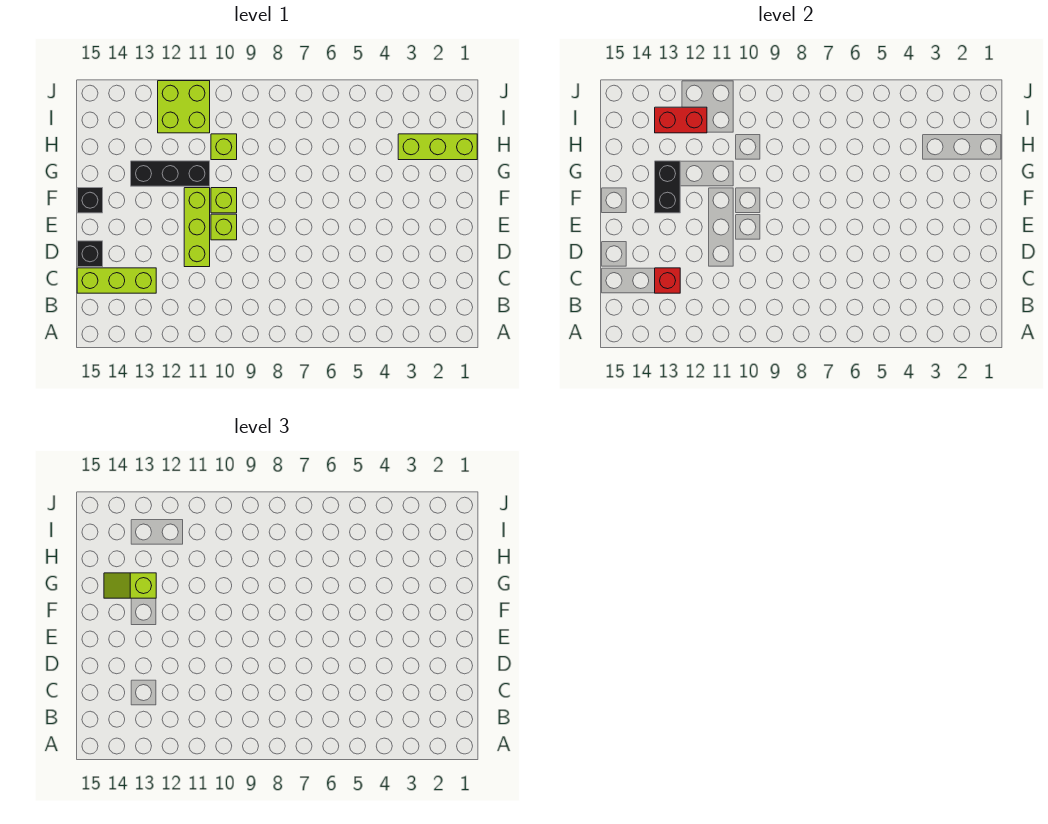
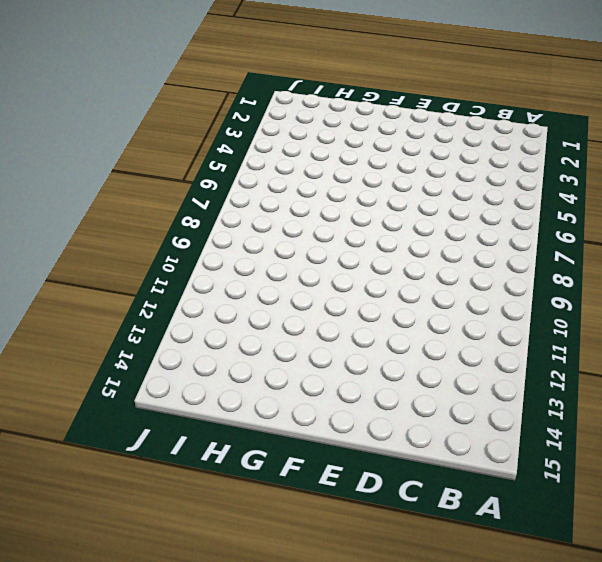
none -> lime brick C13:C15 level 1
none -> lime brick D11:F11 level 1
none -> black brick D15 level 1

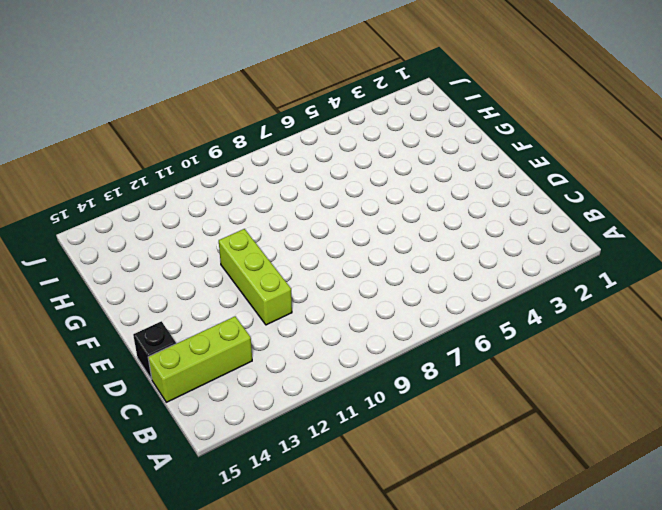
none -> lime brick E10 level 1
none -> lime brick F10 level 1
none -> black brick F15 level 1

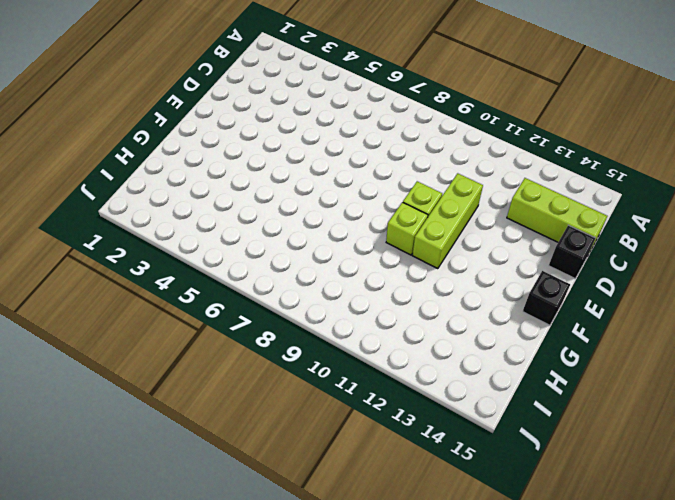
none -> black brick G11:G13 level 1
none -> lime brick H1:H3 level 1
none -> lime brick H10 level 1

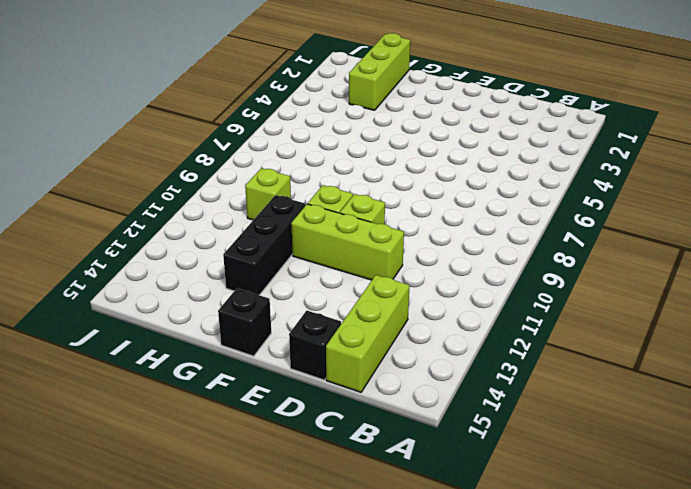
none -> lime brick I11:J12 level 1
none -> red brick C13 level 2
none -> black brick F13:G13 level 2

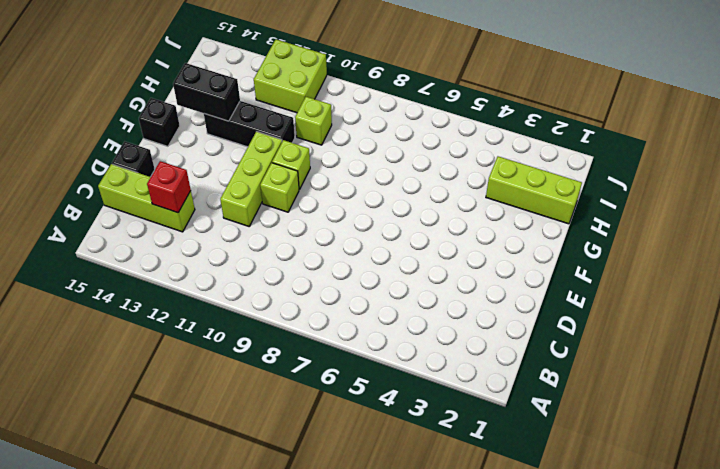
black brick G13:G14 level 2 -> black brick F13:G13 level 2
none -> red brick I12:I13 level 2
none -> lime slope G13:G14 level 3 top 13

